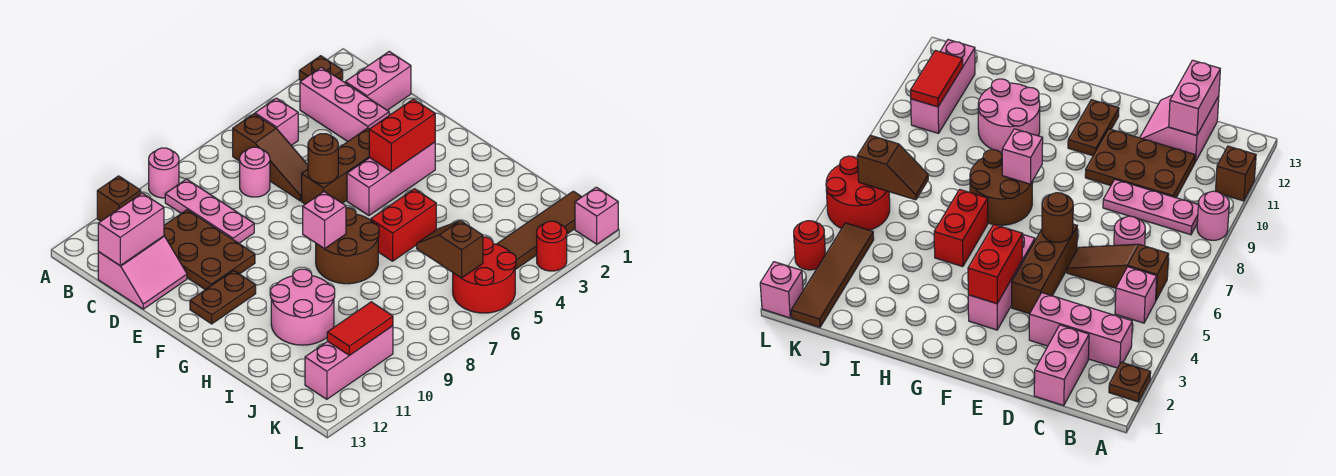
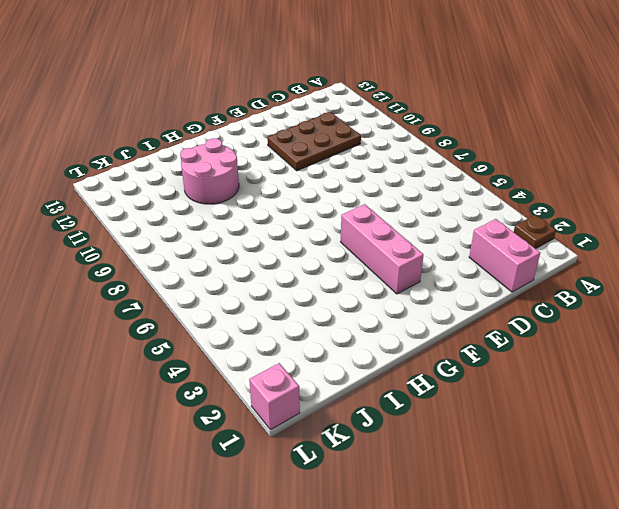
none -> pink round brick A9 level 1
none -> brown brick A11 level 1
none -> pink brick B3:D3 level 1

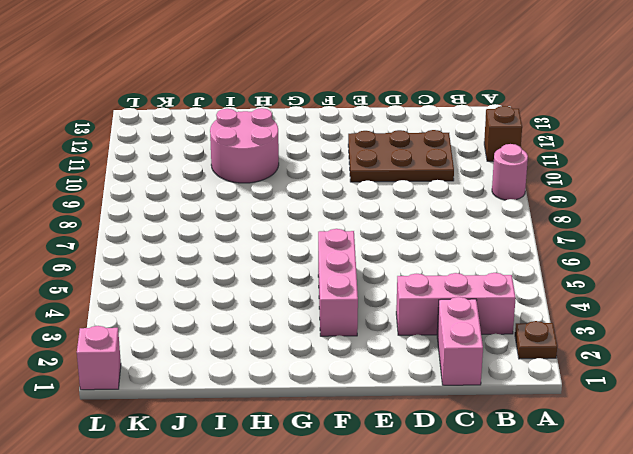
none -> pink brick B5 level 1
none -> brown slope B6:D6 level 1 top B
none -> pink plate B9:D9 level 1

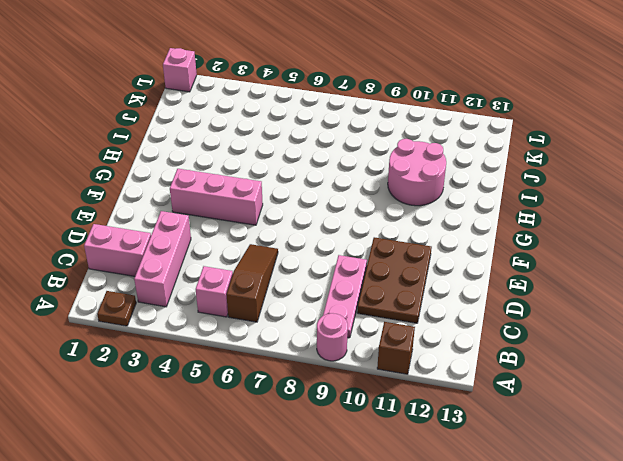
none -> pink round brick C7 level 1
none -> pink slope C12:D13 level 1 top C
none -> brown brick E4:E6 level 1

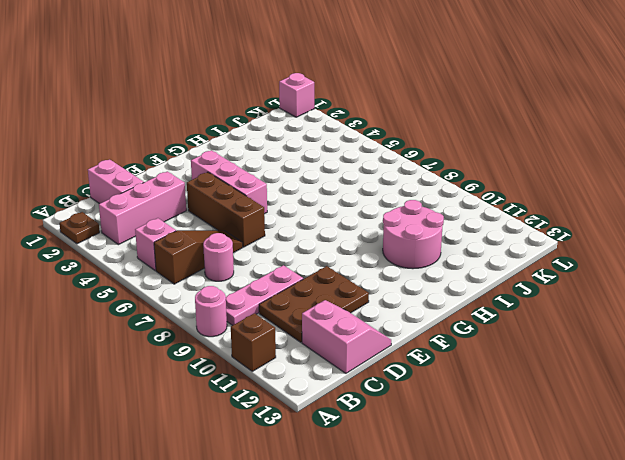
none -> brown plate F11:F12 level 1
none -> brown round brick G7:H8 level 1
none -> red brick H5:H6 level 1

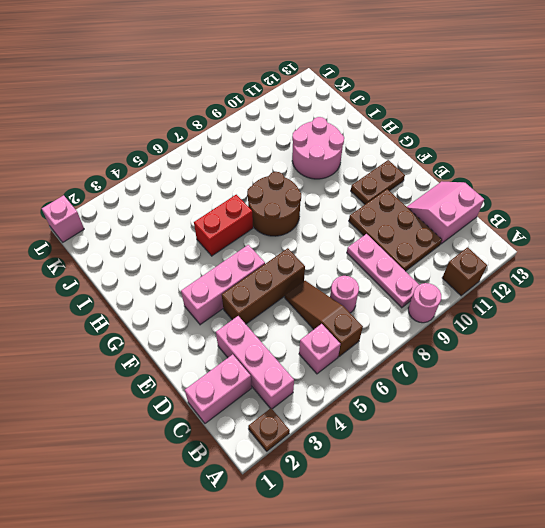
none -> brown tile K1:K4 level 1
none -> red round brick K5:L6 level 1
none -> pink brick K10:K12 level 1

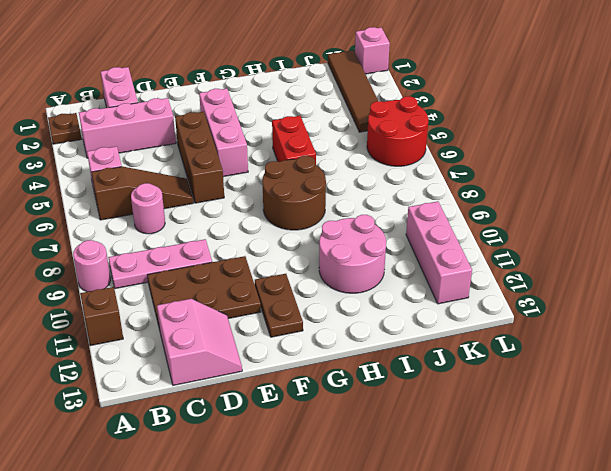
none -> red round brick L3 level 1
none -> pink brick C12:C13 level 2
none -> brown round brick E6 level 2

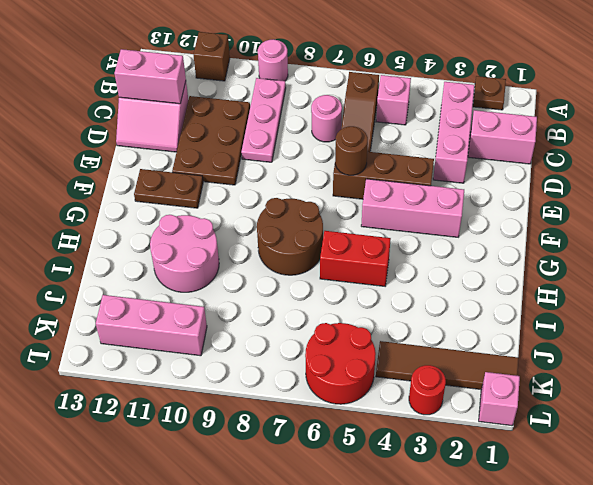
none -> red brick F3:F4 level 2
none -> pink brick G8 level 2
none -> brown slope J6:K6 level 2 top K

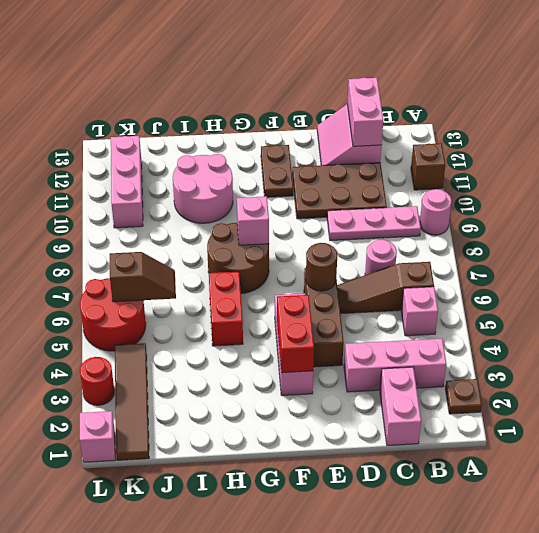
none -> red tile K10:K11 level 2

